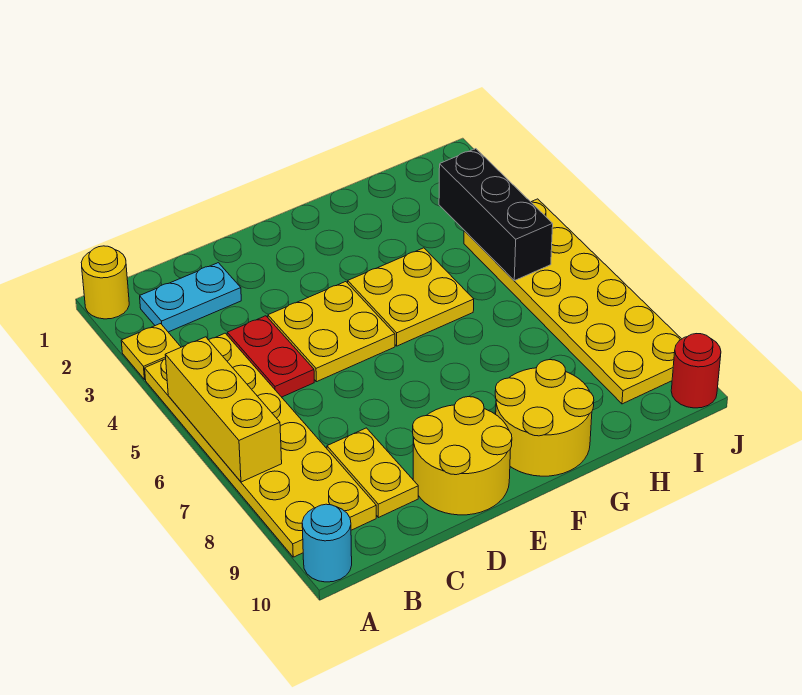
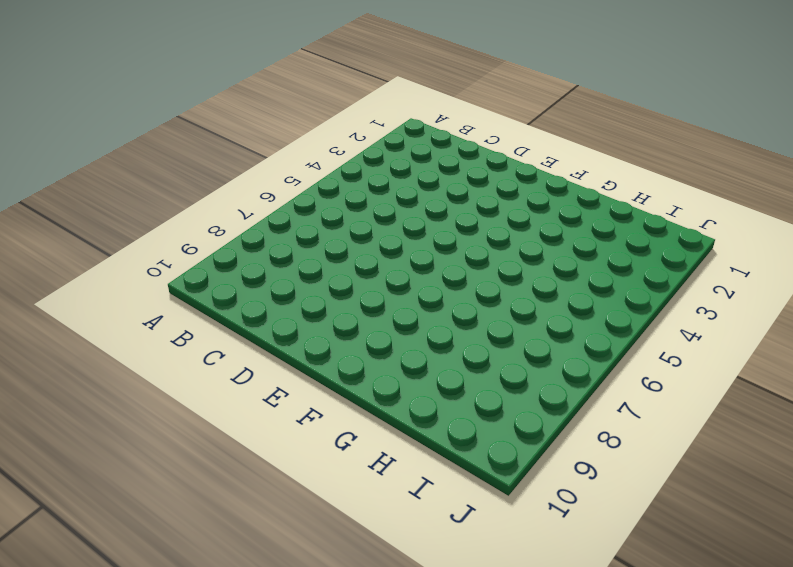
none -> yellow round brick A1 level 1
none -> yellow plate A3 level 1
none -> yellow plate A4:B9 level 1

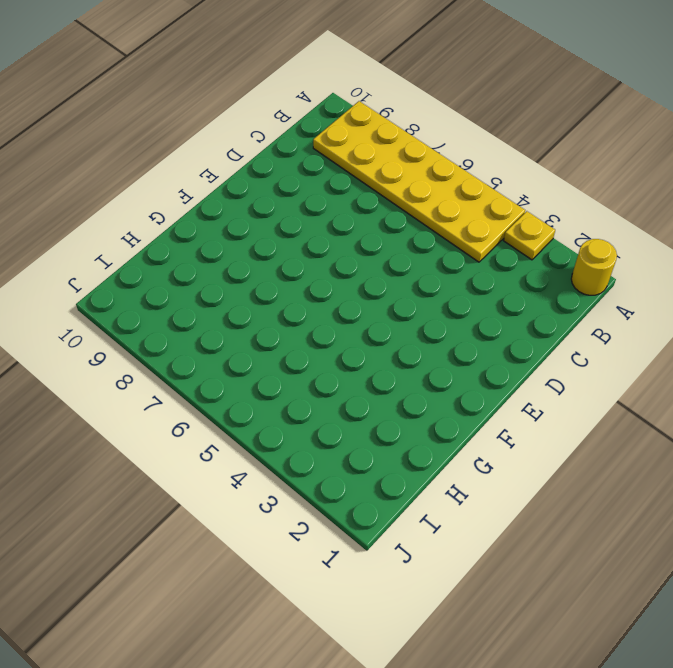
none -> cyan round brick A10 level 1
none -> cyan plate B2:C2 level 1
none -> red plate C4:C5 level 1

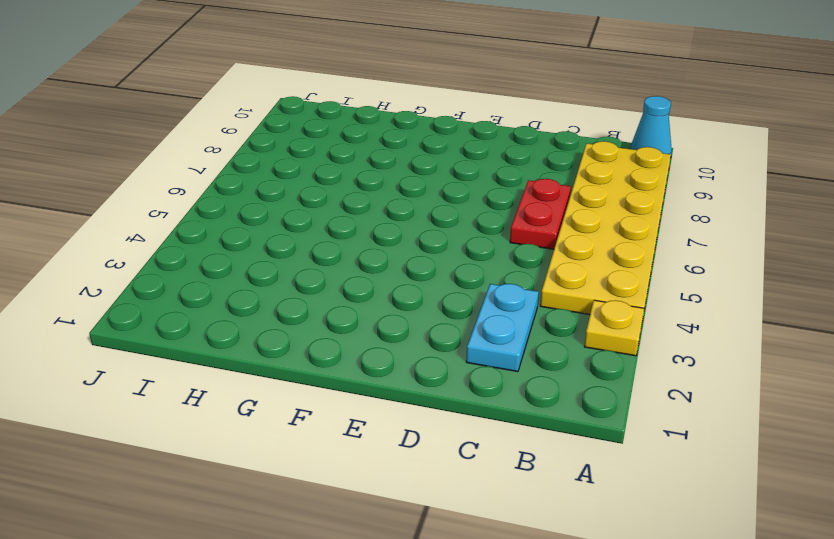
cyan cone A10 level 1 -> cyan round brick A10 level 1
cyan plate C2:C3 level 1 -> cyan plate B2:C2 level 1
red plate C6:C7 level 1 -> red plate C4:C5 level 1
none -> yellow round brick A1 level 1
none -> yellow plate C8:C9 level 1
none -> yellow plate D4:E5 level 1

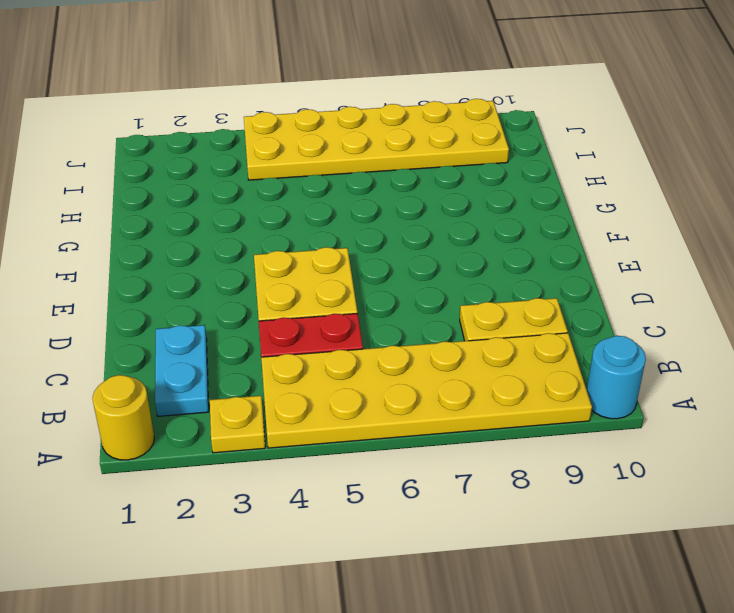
none -> yellow round brick D9:E10 level 1
none -> yellow plate F4:G5 level 1
none -> yellow round brick F9:G10 level 1

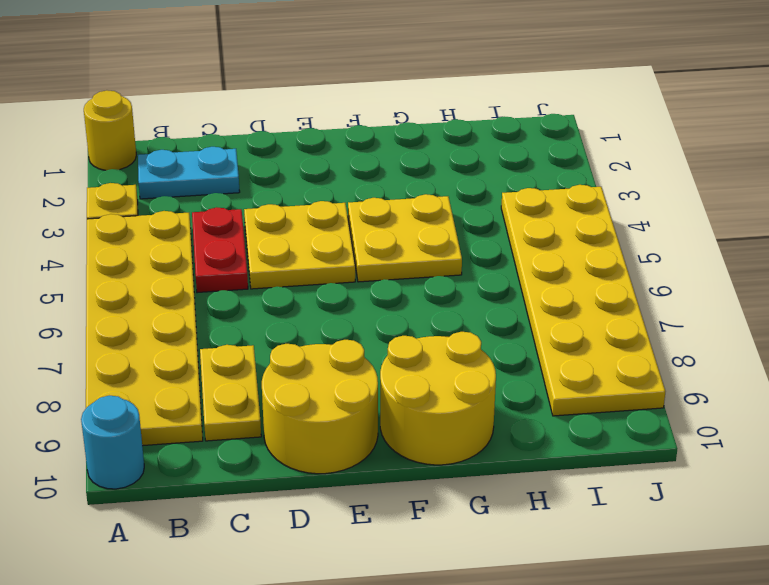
none -> red round brick J10 level 1
none -> yellow brick A5:A7 level 2
none -> black brick I3:I5 level 2

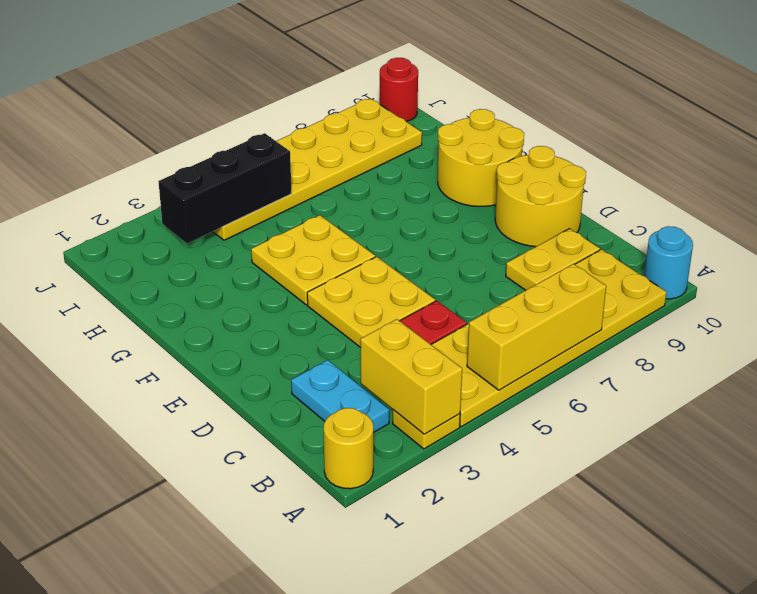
yellow brick A3:B3 level 2 -> none

